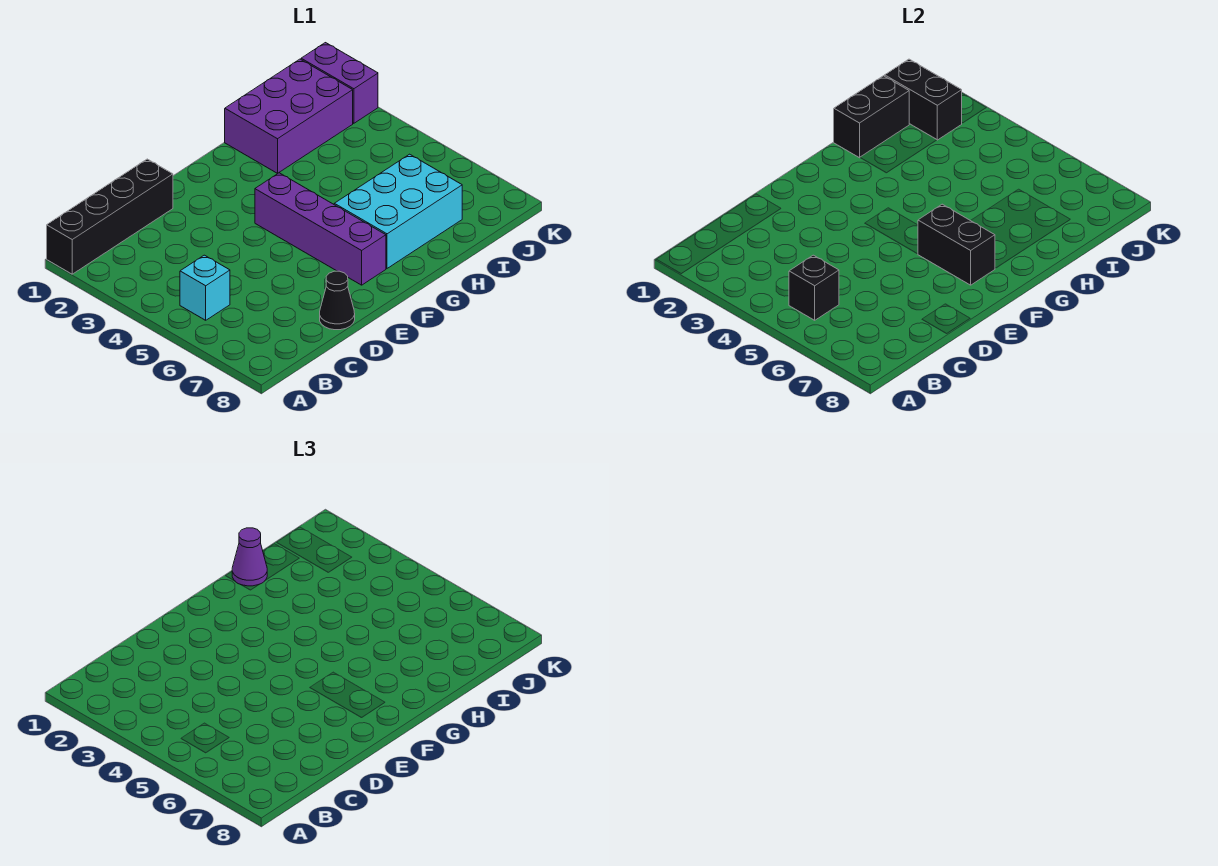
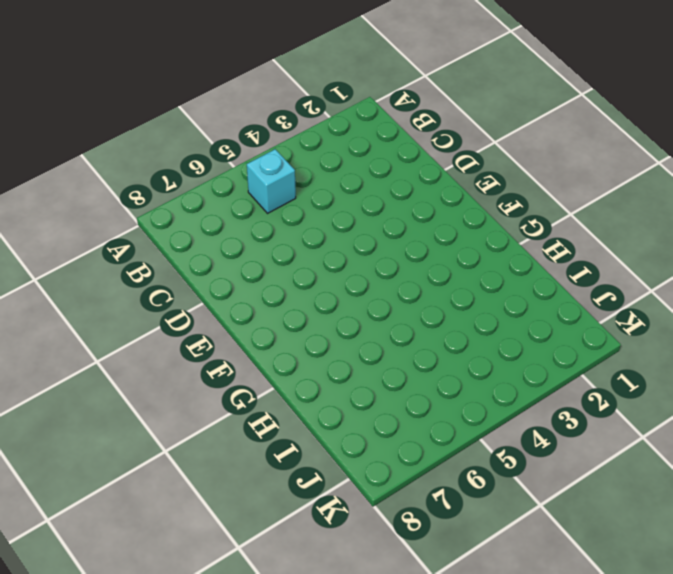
none -> black brick A1:D1 level 1
none -> black cone D8 level 1
none -> purple brick F4:F7 level 1

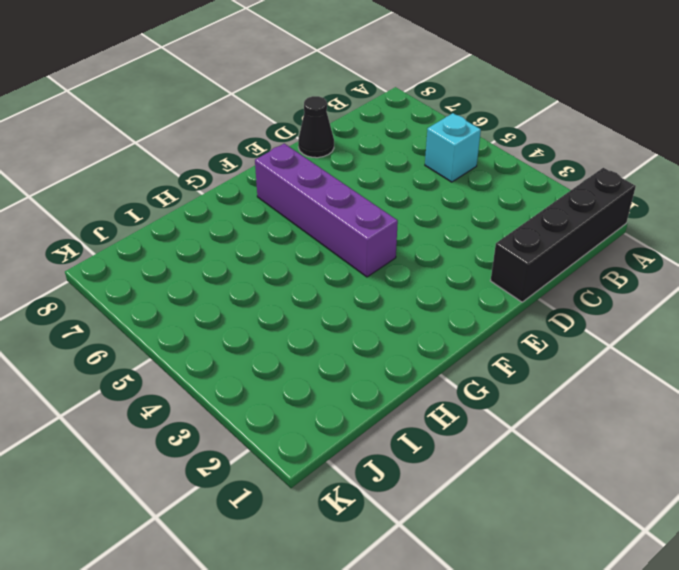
none -> cyan brick G6:I7 level 1
none -> purple brick H1:J2 level 1
none -> purple brick K1:K2 level 1

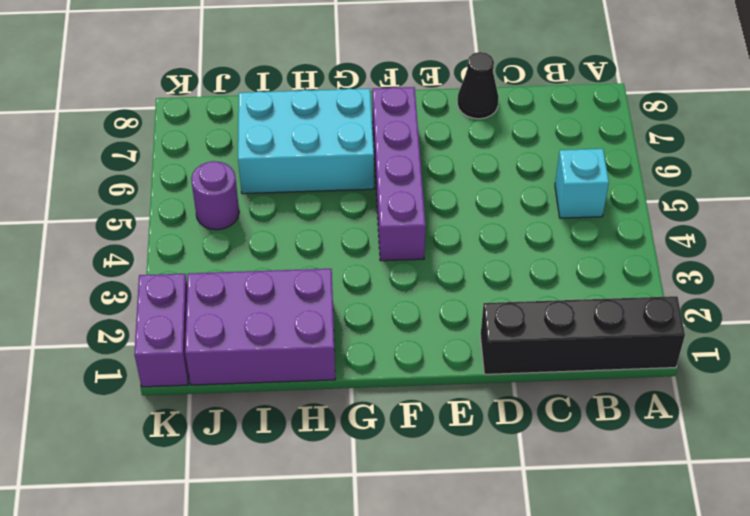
purple round brick J5 level 1 -> none
none -> black brick B5 level 2
none -> black brick F6:F7 level 2
none -> black brick H1:I1 level 2

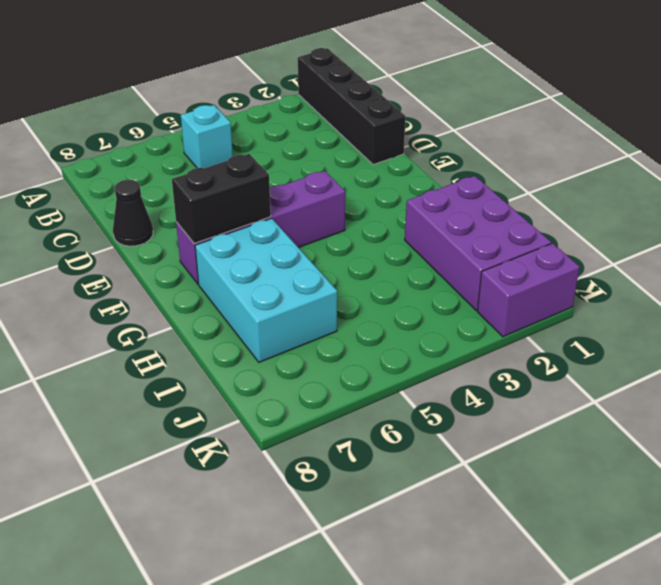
none -> black brick B5 level 2
none -> black brick H1:I1 level 2
none -> black brick J1:J2 level 2

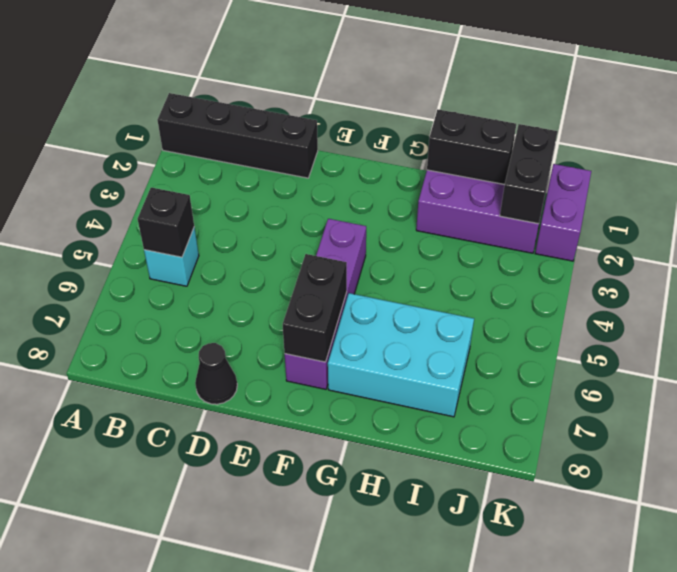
none -> purple cone H1 level 3

